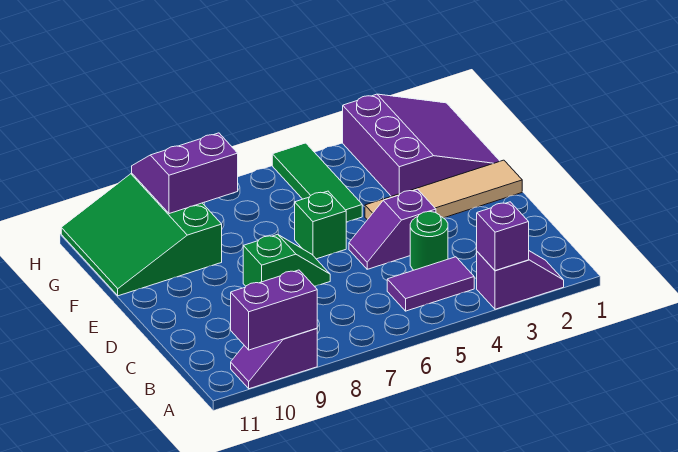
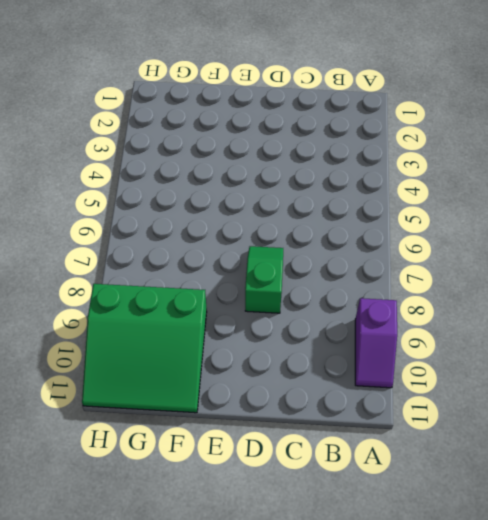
none -> purple slope A2:A3 level 1 top 3
none -> purple tile B4:B5 level 1
none -> green round brick C4 level 1

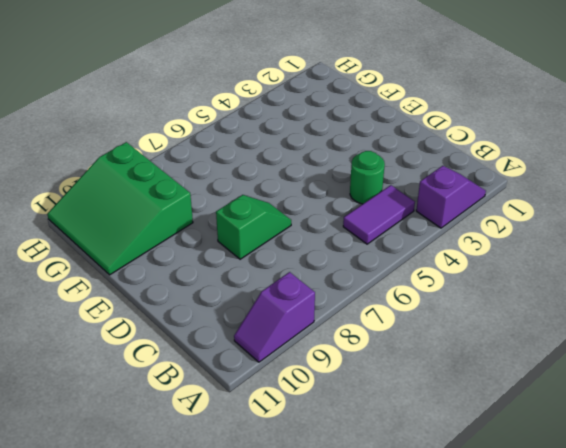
none -> purple slope D4:D5 level 1 top 4
none -> tan tile E1:E4 level 1
none -> green brick E6 level 1

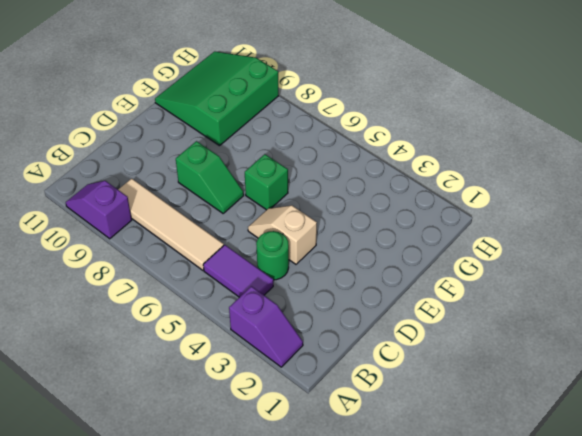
tan tile B6:B9 level 1 -> tan tile E1:E4 level 1
tan slope D4:D5 level 1 top 4 -> purple slope D4:D5 level 1 top 4
none -> purple slope F1:H3 level 1 top 3
none -> green tile F5:H5 level 1
none -> purple brick A3 level 2

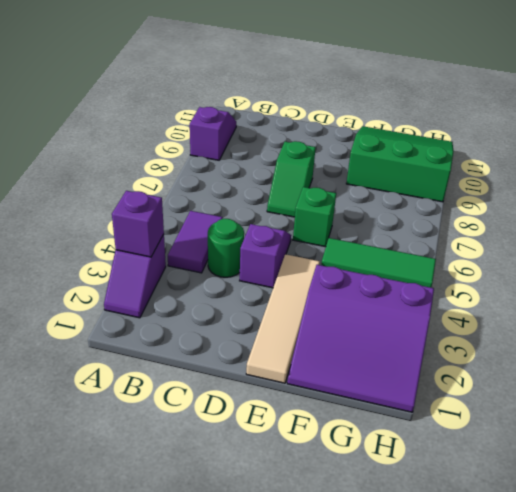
none -> purple brick A9:A10 level 2
none -> purple slope G8:H9 level 2 top G

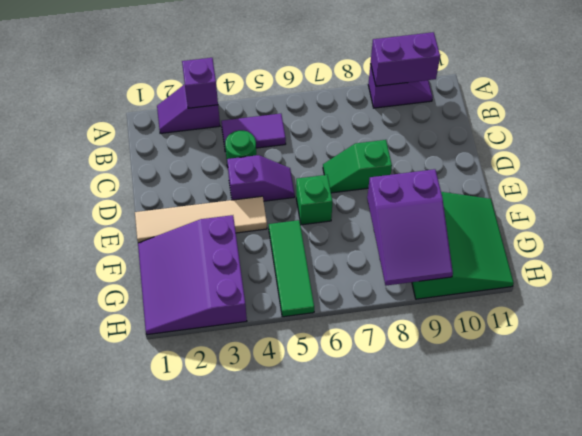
purple slope F8:H9 level 2 top F -> purple slope G8:H9 level 2 top G

